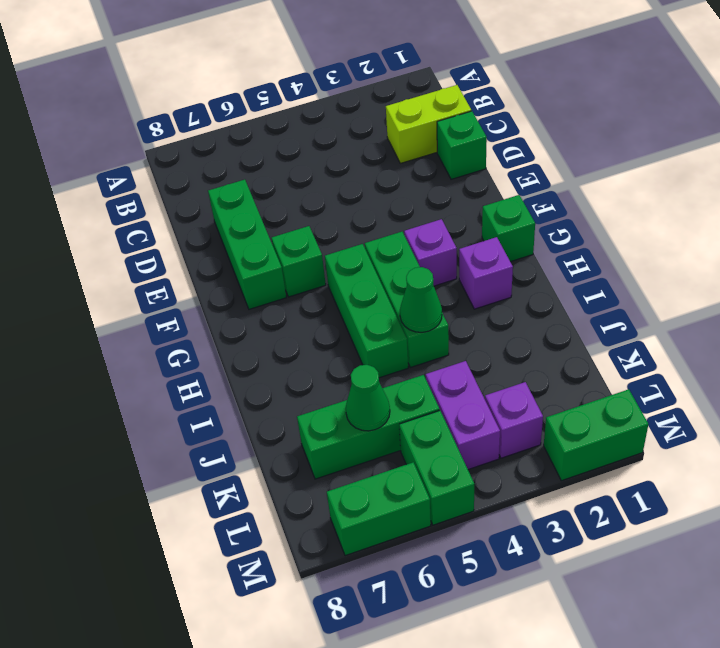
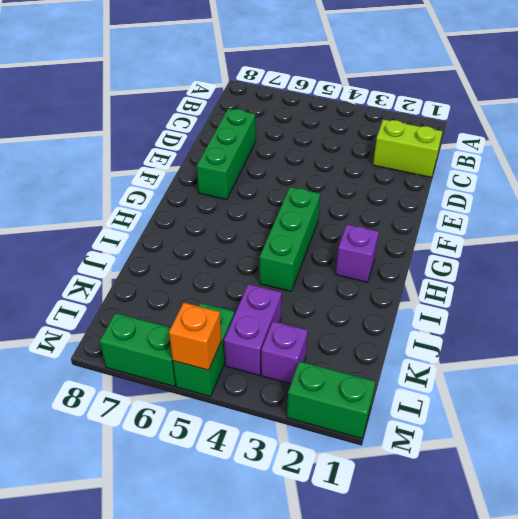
orange brick M5 level 2 -> none
none -> green brick D1 level 1
none -> green brick F6 level 1
none -> green brick G1 level 1

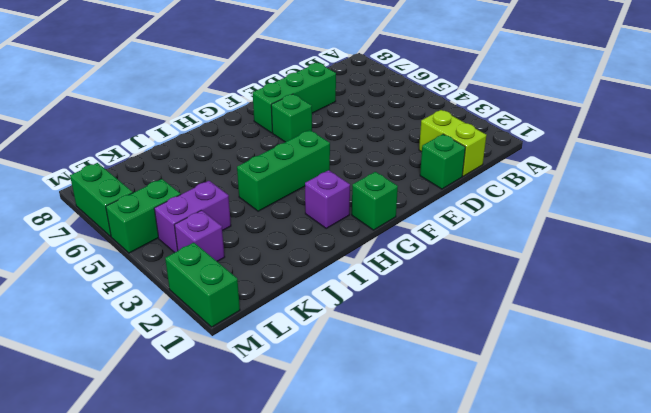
none -> purple brick G3 level 1
none -> green brick G5:I5 level 1
none -> green brick K5:K7 level 1

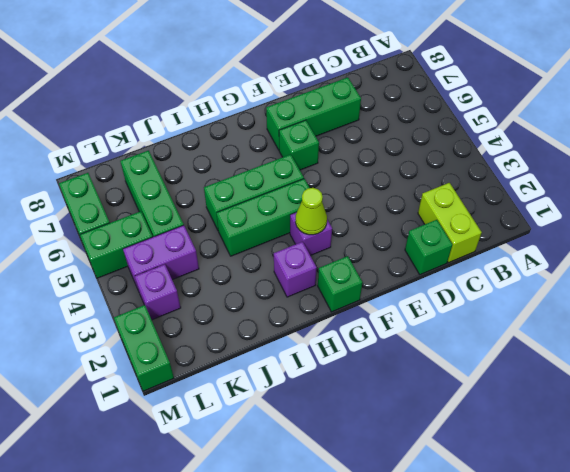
lime cone G3 level 2 -> none
none -> green cone I4 level 2
none -> green cone K6 level 2

